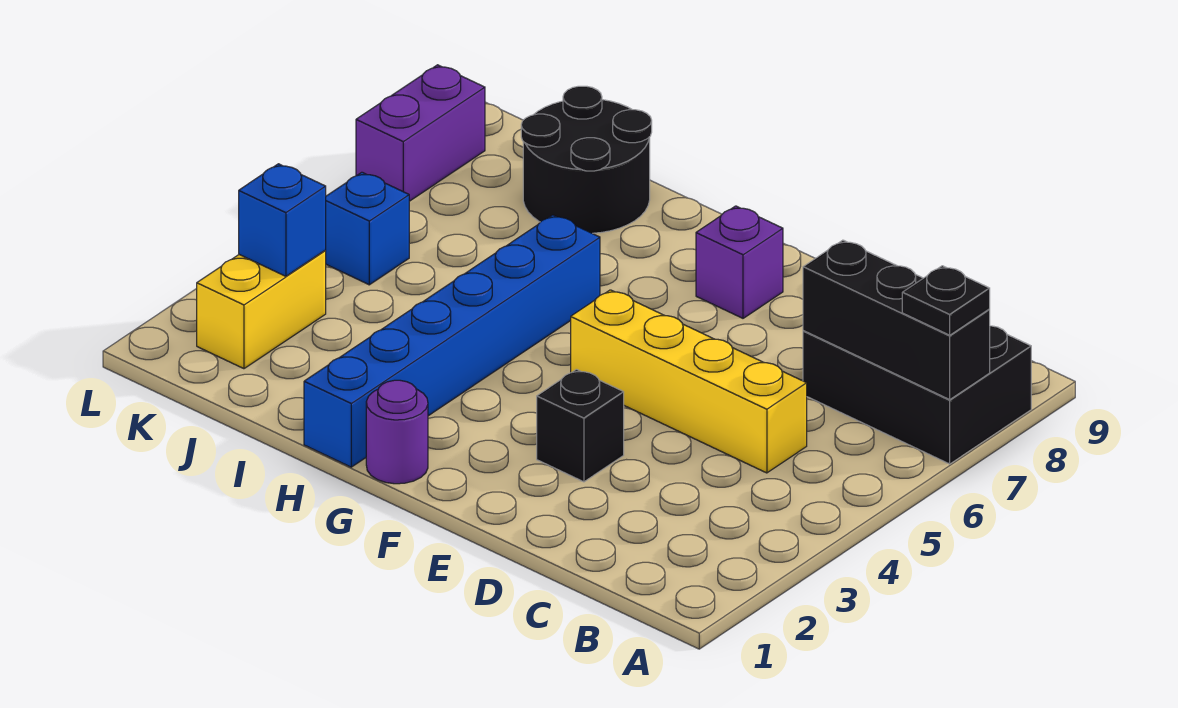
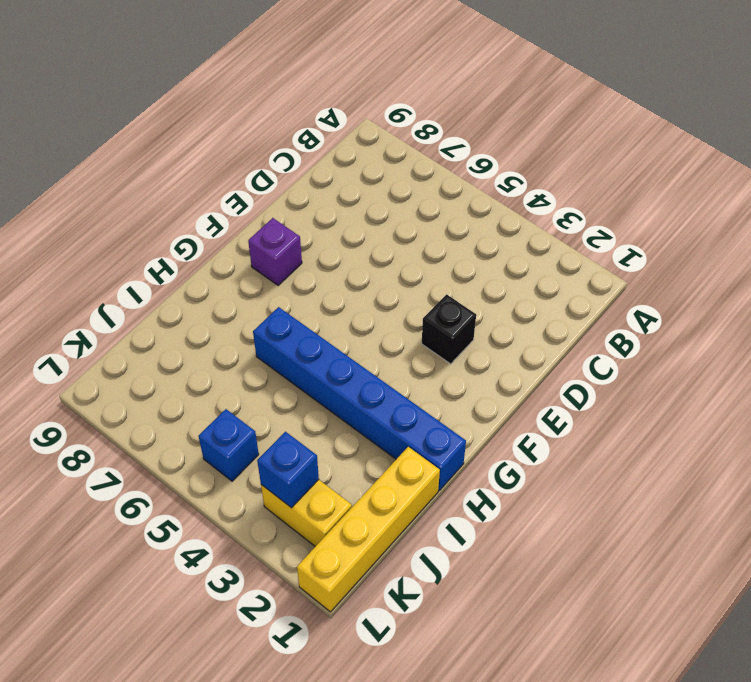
yellow brick I1:L1 level 1 -> yellow brick C5:F5 level 1
none -> black brick A7:C8 level 1
none -> purple round brick G1 level 1
none -> black round brick I8:J9 level 1

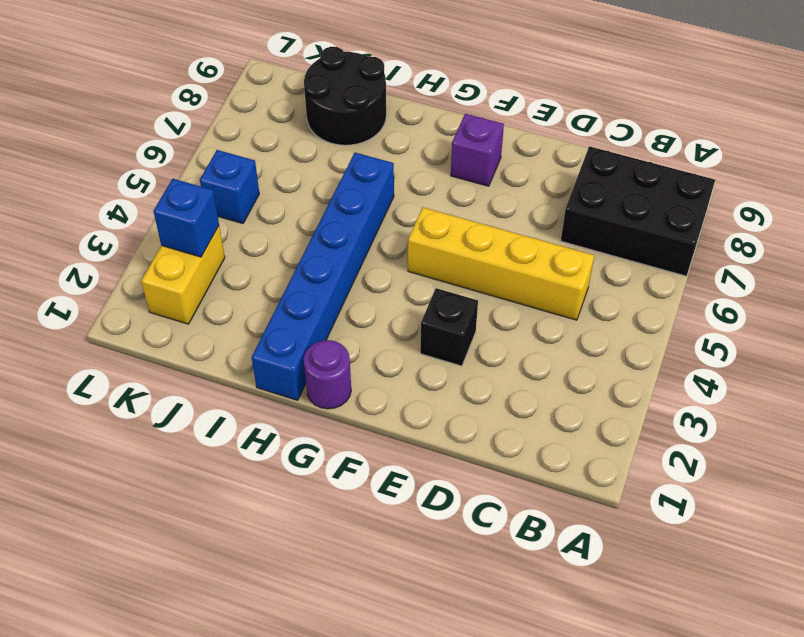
none -> purple brick L7:L8 level 1
none -> black brick A7:C7 level 2
none -> black plate A7 level 3

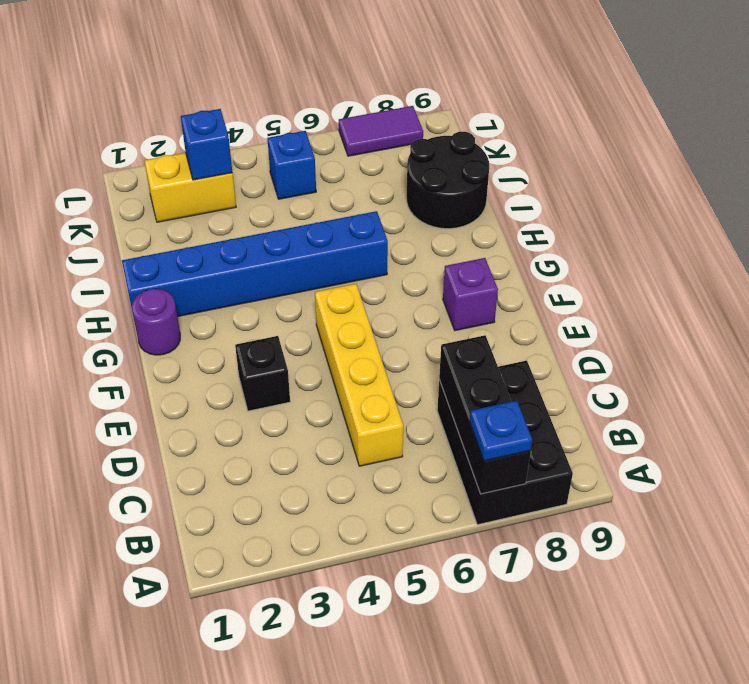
blue plate A7 level 3 -> black plate A7 level 3
purple tile L7:L8 level 1 -> purple brick L7:L8 level 1

